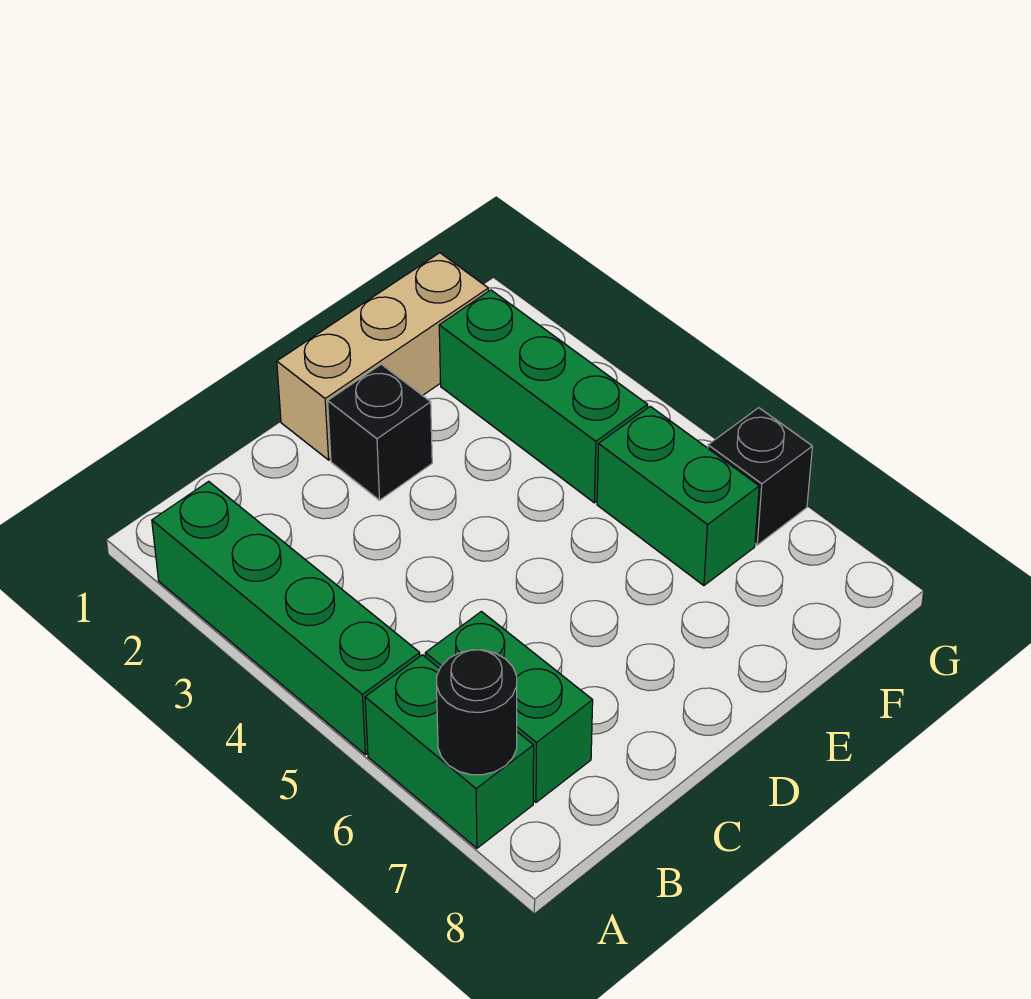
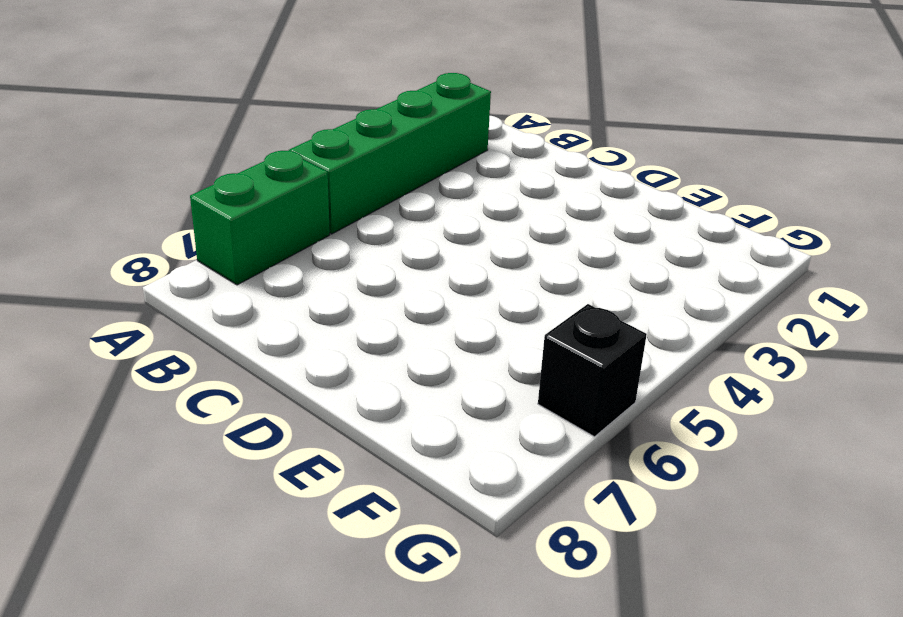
none -> green brick B6:B7 level 1
none -> tan brick D1:F1 level 1

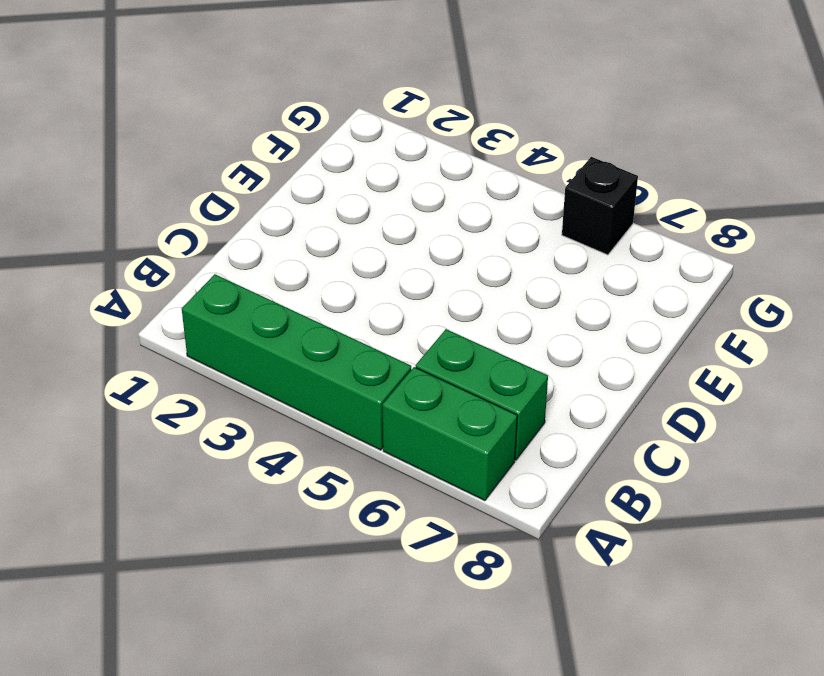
none -> tan brick D1:F1 level 1
none -> black brick D2 level 1

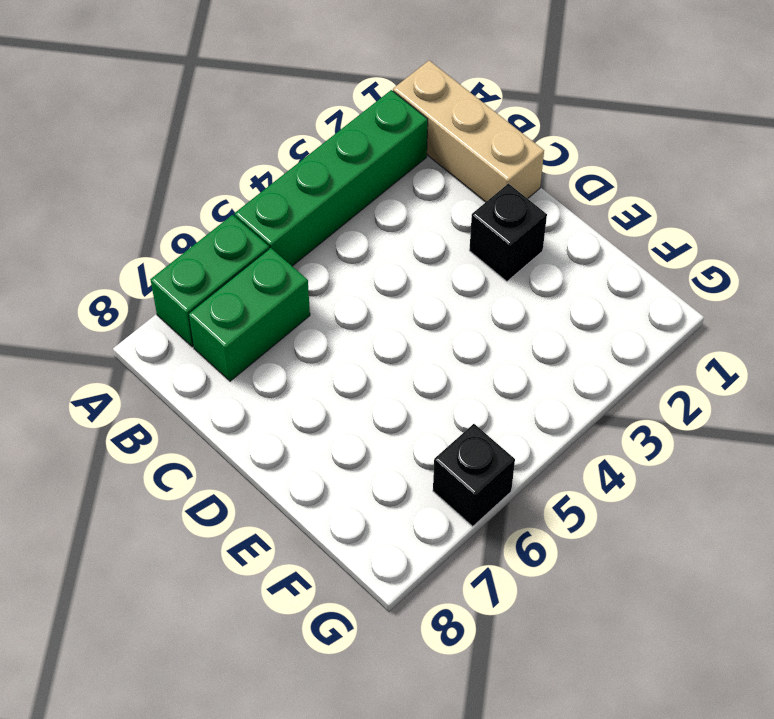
tan brick A1:C1 level 1 -> tan brick D1:F1 level 1
none -> green brick F2:F4 level 1
none -> green brick F5:F6 level 1

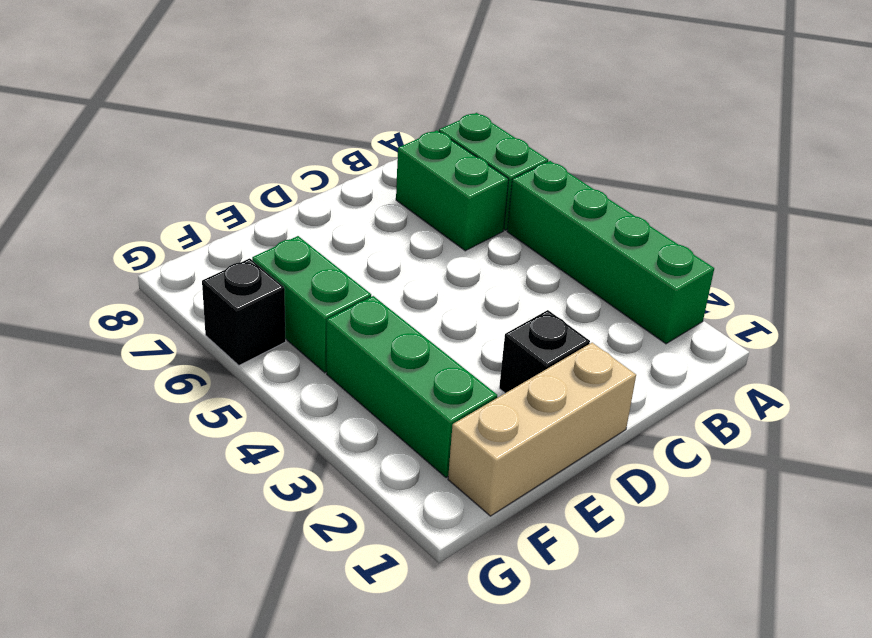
none -> black round brick A7 level 2

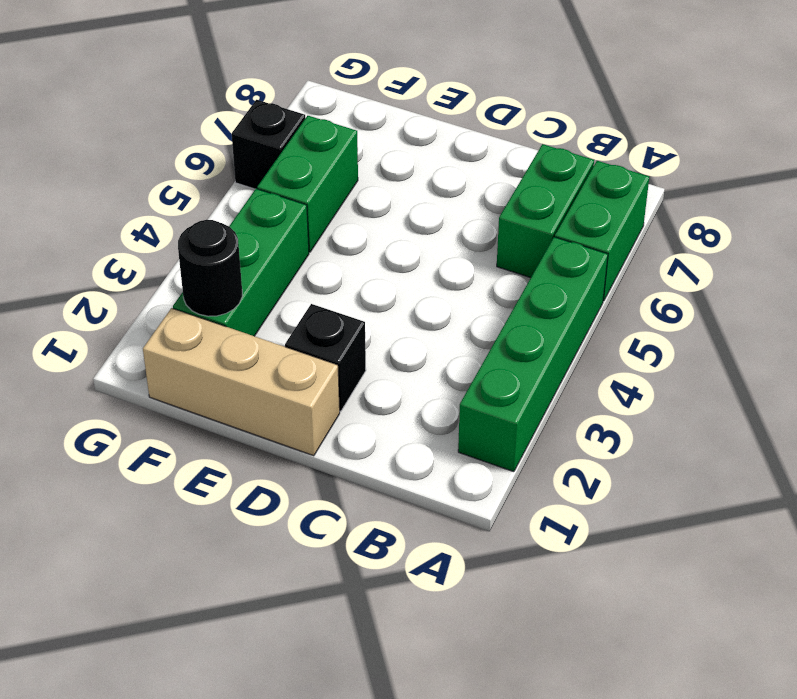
black round brick F2 level 2 -> black round brick A7 level 2

